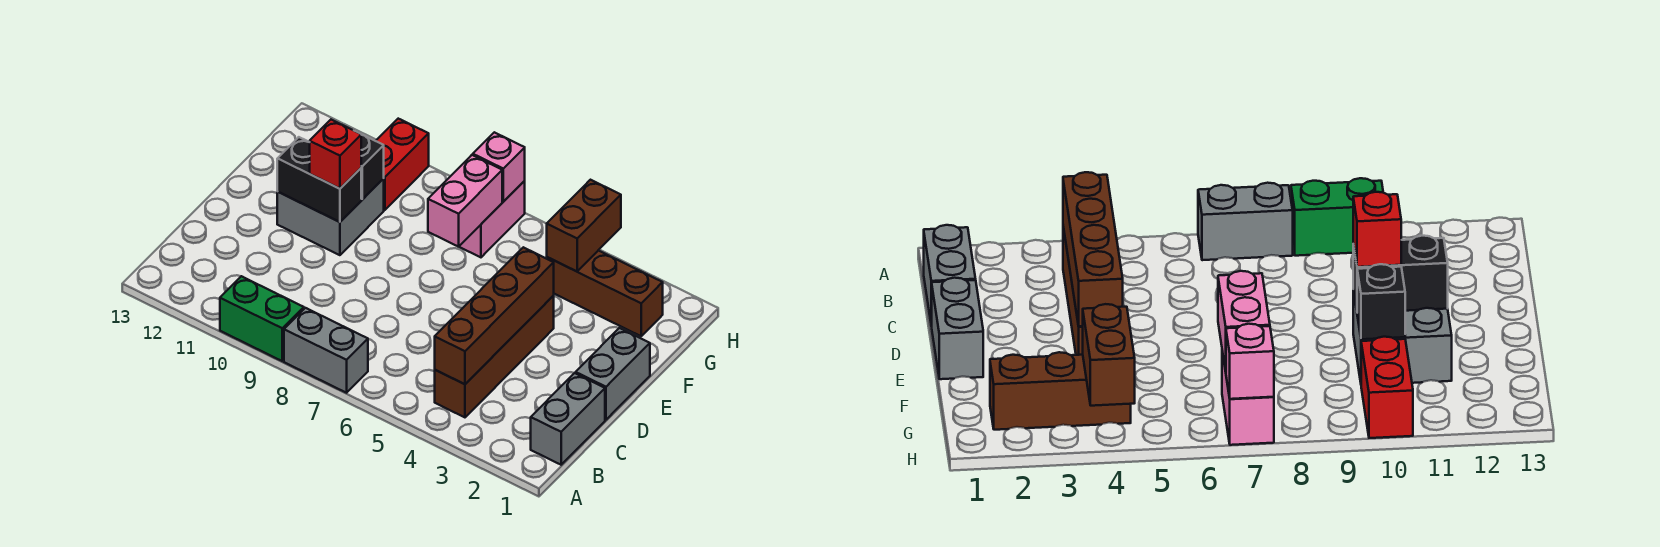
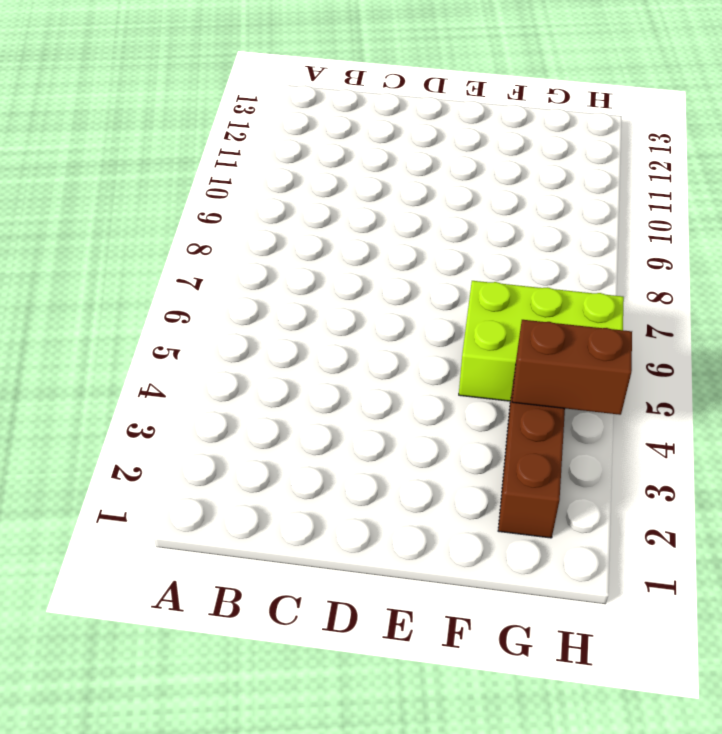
lime brick F5:H6 level 1 -> none
none -> grey brick A7:A8 level 1
none -> green brick A9:A10 level 1
none -> grey brick B1:C1 level 1

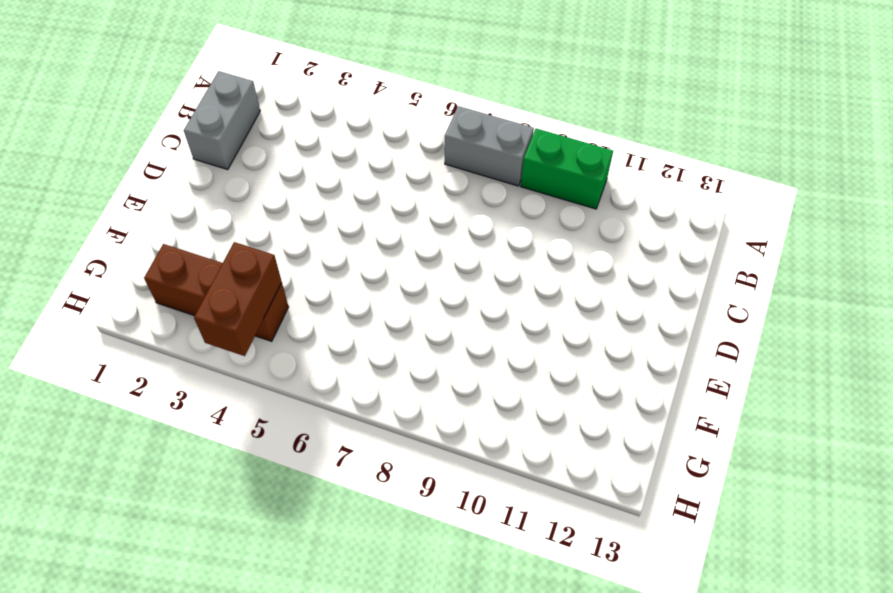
none -> brown brick B4:E4 level 1
none -> grey brick D1:E1 level 1
none -> grey brick E10:F11 level 1

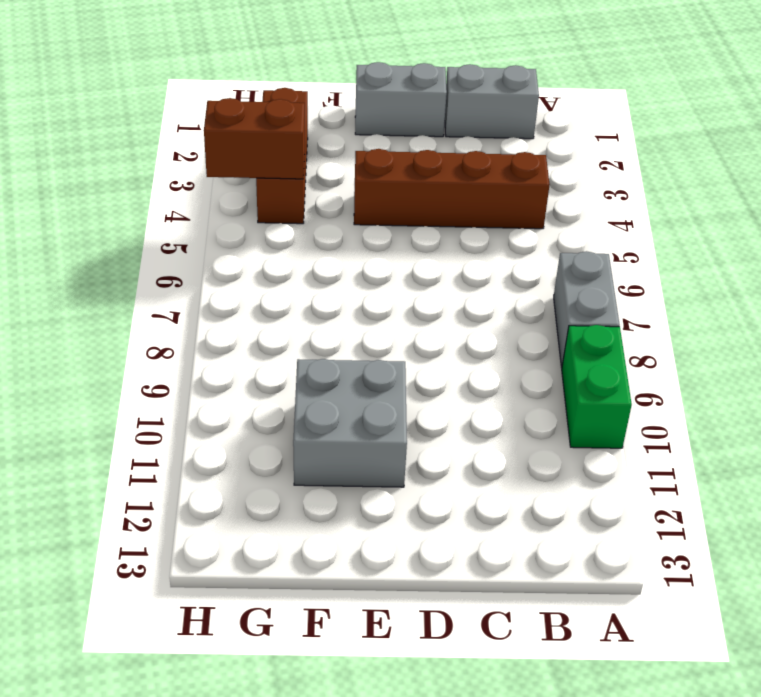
none -> pink brick G7:H7 level 1
none -> red brick G10:H10 level 1
none -> brown brick B4:E4 level 2

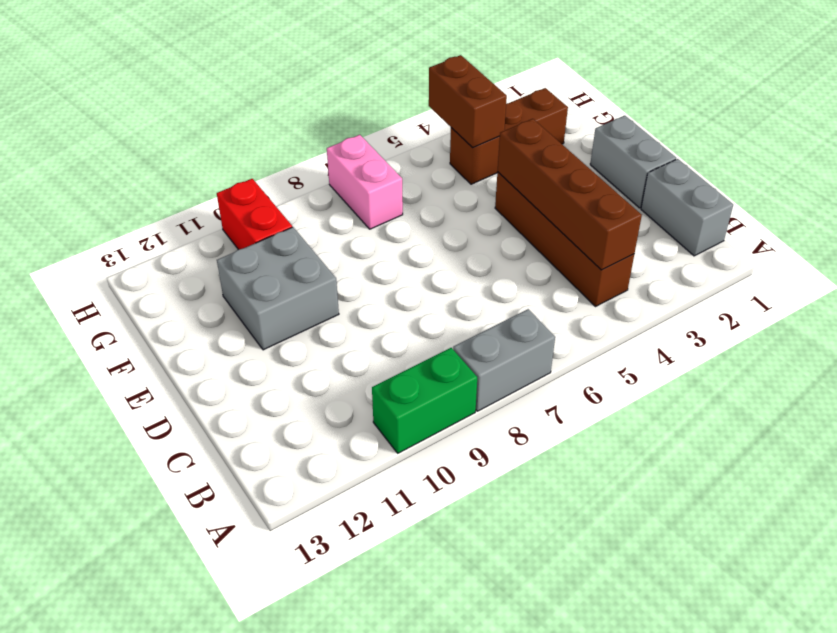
none -> black brick E10:E11 level 2
none -> pink brick F7:G7 level 2
none -> black brick F10 level 2

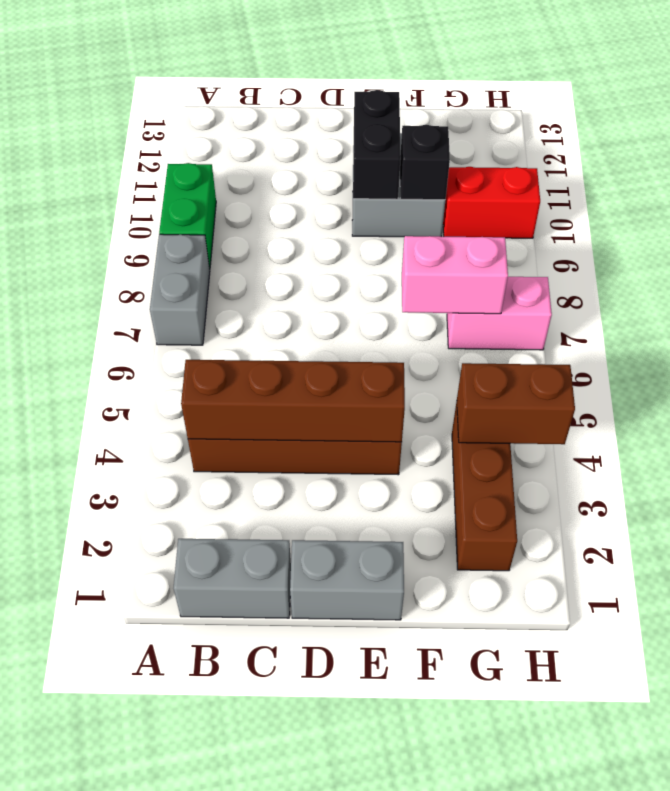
none -> pink brick H7 level 2
none -> red brick E10 level 3

